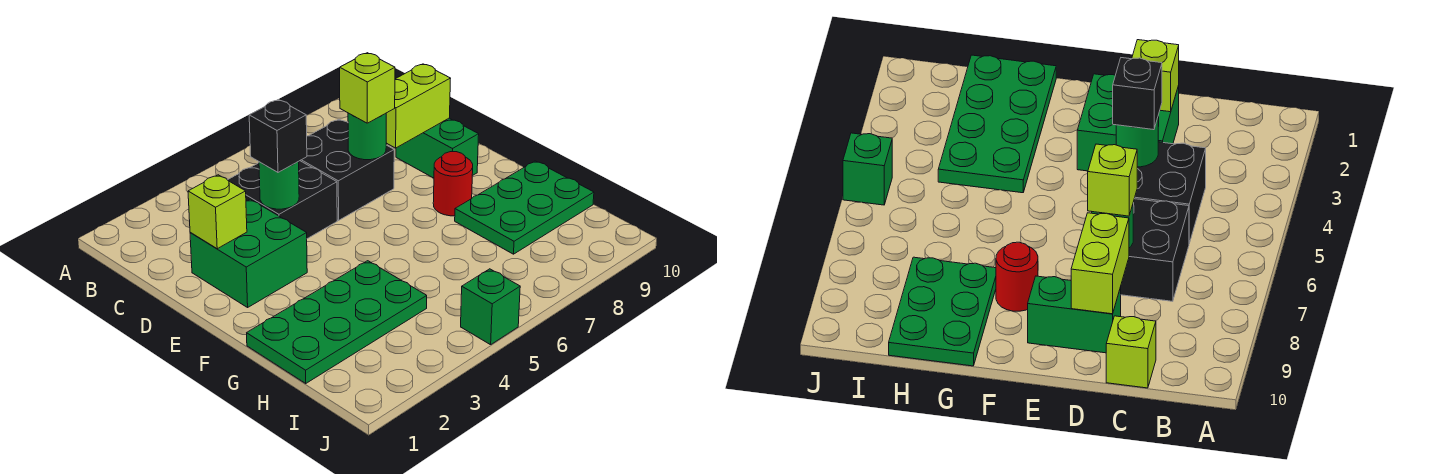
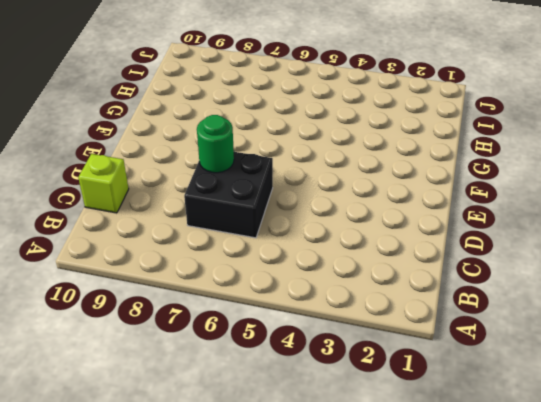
none -> black brick C4:D5 level 1
none -> green brick D2:E3 level 1
none -> green brick D9:E9 level 1

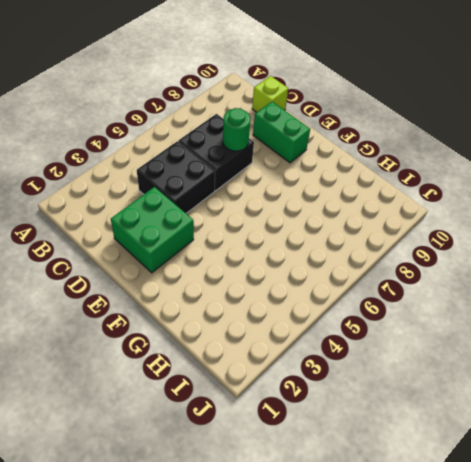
none -> red round brick F8 level 1
none -> green plate G1:H4 level 1
none -> green plate G8:H10 level 1

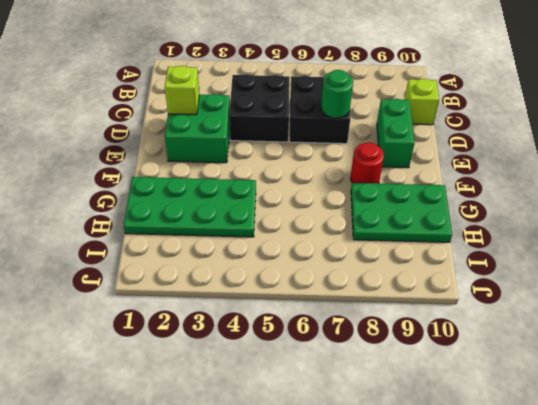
none -> green brick J5 level 1
none -> green round brick D4 level 2
none -> lime brick D8:D9 level 2

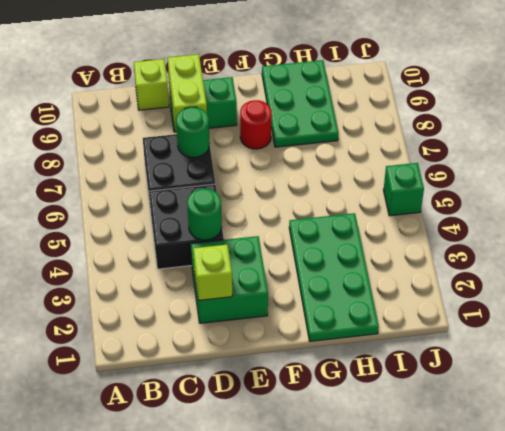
none -> black brick D4 level 3
none -> lime brick D7 level 3

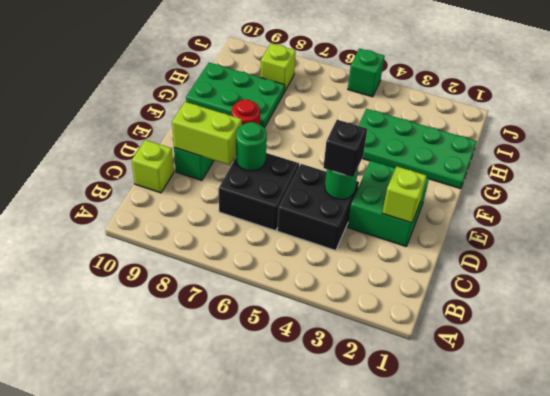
lime brick I8 level 1 -> lime brick D7 level 3

